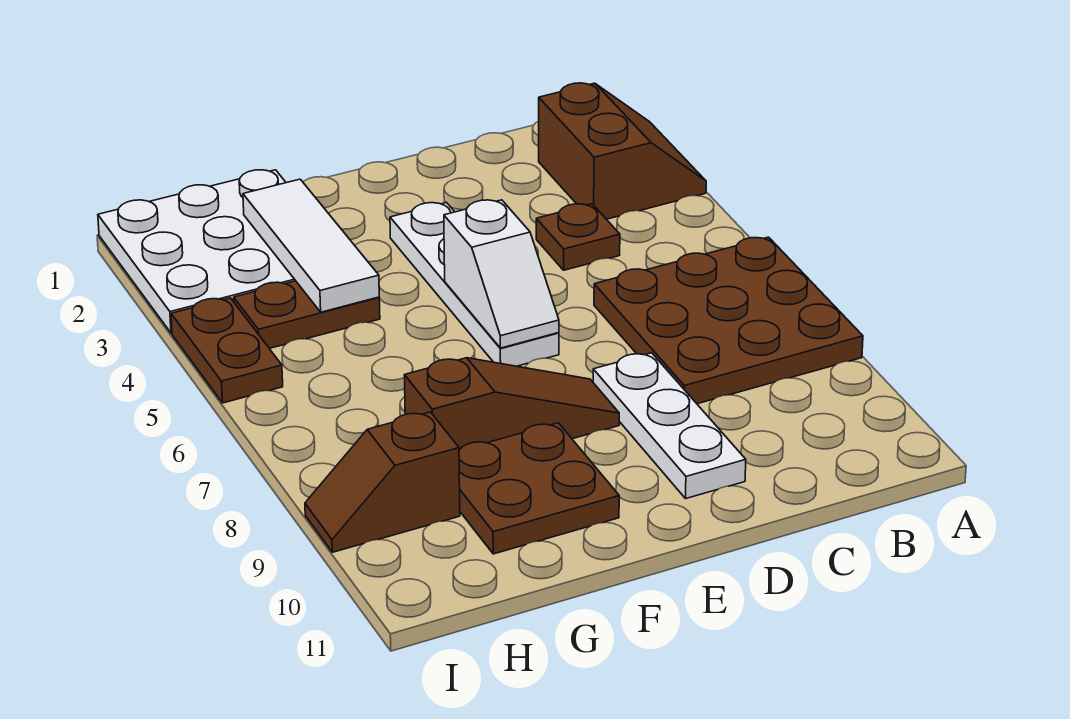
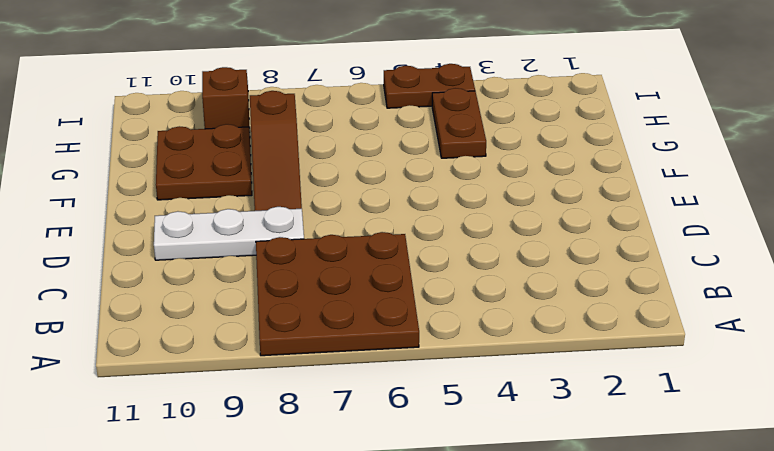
none -> brown slope A2:B3 level 1 top B
none -> brown plate C4 level 1
none -> white plate E3:E6 level 1

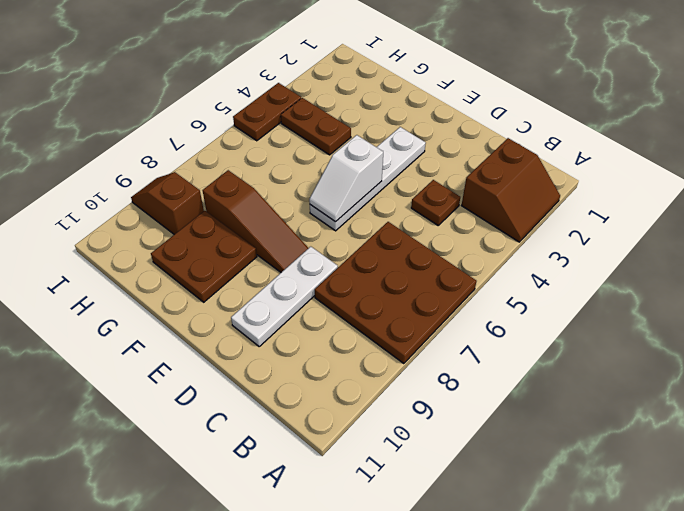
none -> white plate G1:I3 level 1
none -> white tile G2:G4 level 2

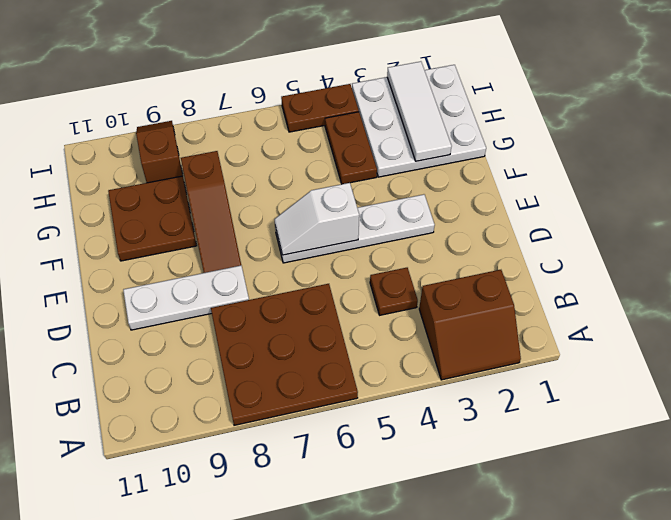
white tile G2:I2 level 2 -> white tile G2:G4 level 2

